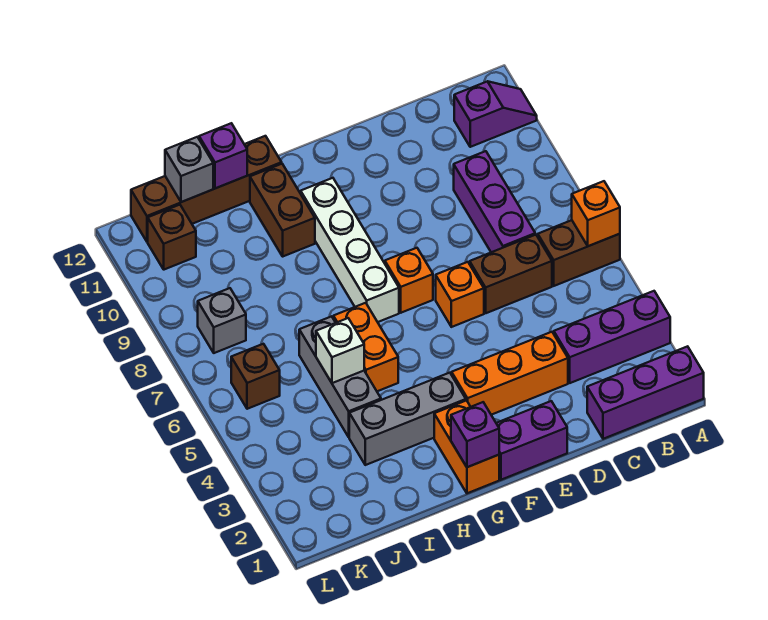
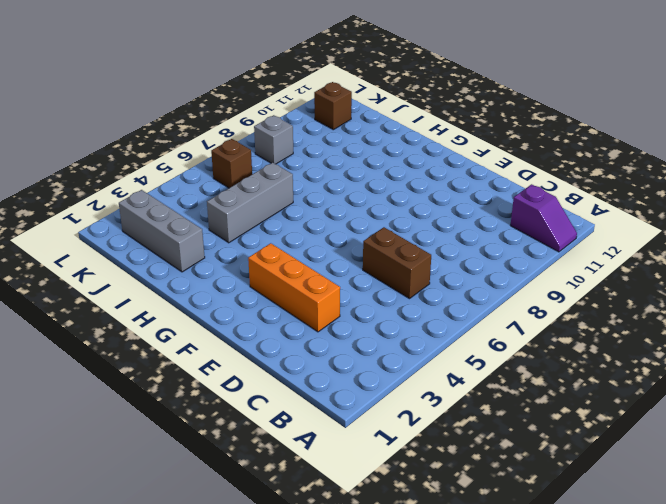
grey brick I2:K2 level 1 -> grey brick G3:I3 level 1
none -> purple brick A1:C1 level 1
none -> purple brick A3:C3 level 1
none -> brown brick A6:B6 level 1

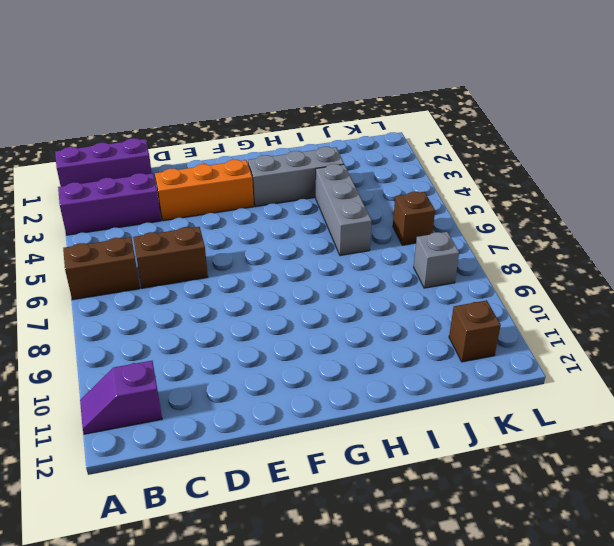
none -> purple brick C7:C9 level 1
none -> purple brick E1:F1 level 1
none -> orange brick E6 level 1

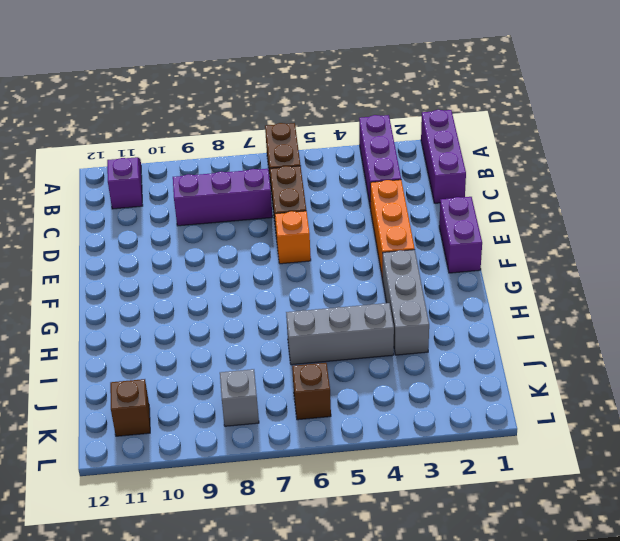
none -> orange brick F7 level 1
none -> orange brick G1:G2 level 1
none -> white brick G7:G10 level 1

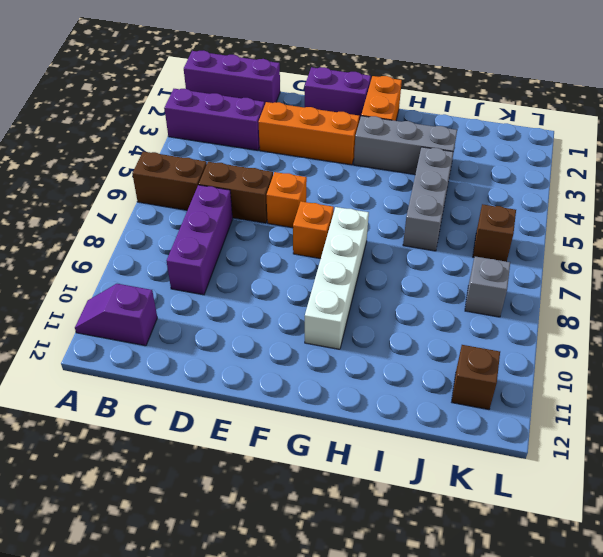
none -> orange brick H5:H6 level 1
none -> brown brick H10:H11 level 1
none -> brown brick H12:K12 level 1

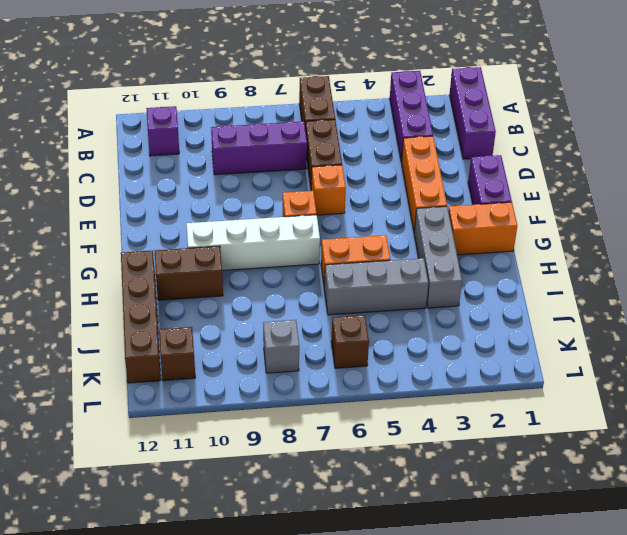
none -> orange brick A6 level 2
none -> purple brick G1 level 2
none -> white brick I5 level 2

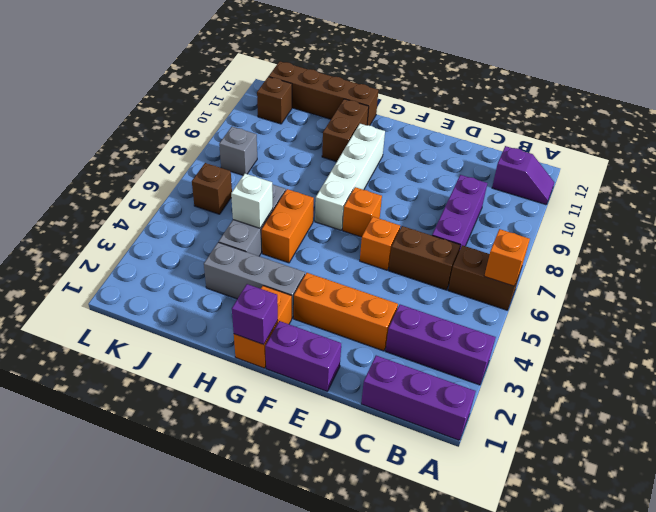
none -> purple brick I12 level 2
none -> grey brick J12 level 2

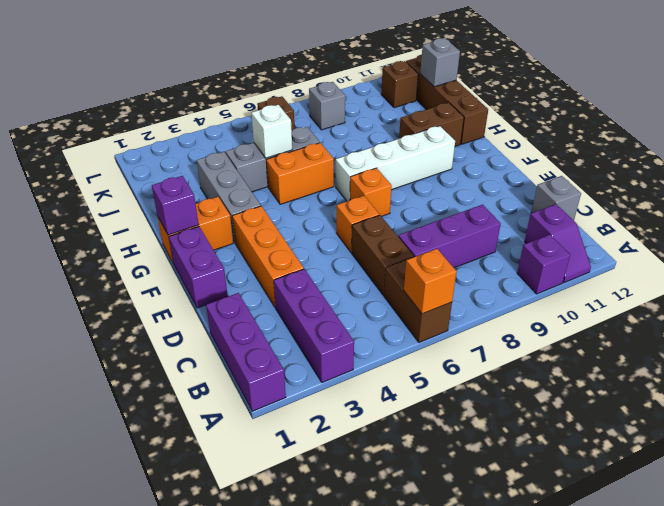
purple brick A10 level 1 -> purple brick I12 level 2
grey brick C12 level 1 -> none

